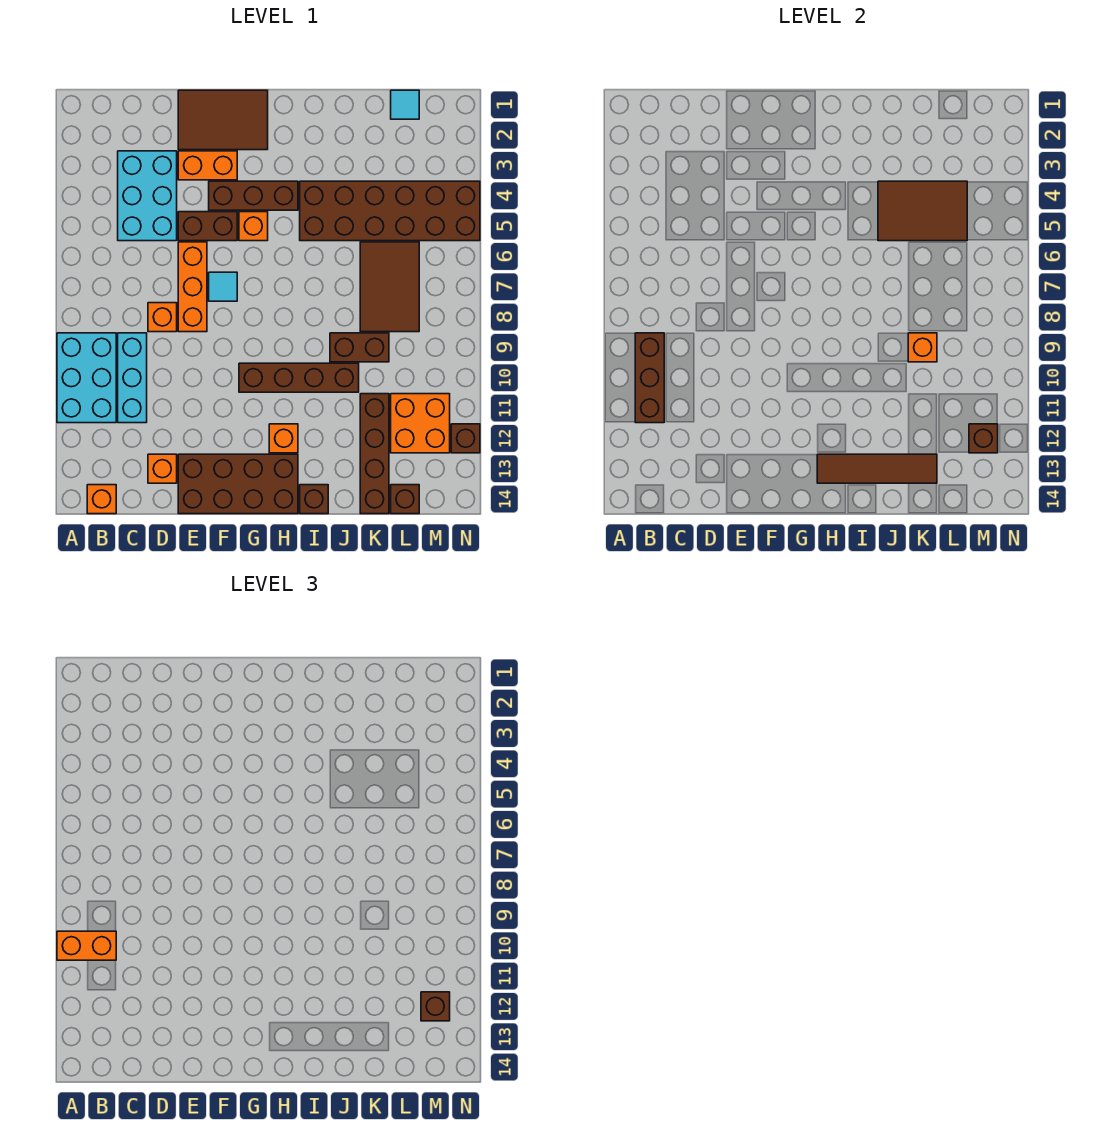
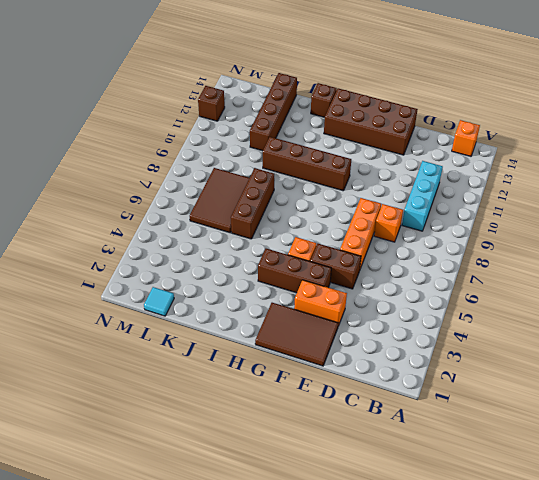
brown brick J6:J8 level 1 -> brown brick B9:B11 level 2
none -> cyan brick A9:B11 level 1
none -> cyan brick C3:D5 level 1
none -> orange brick D13 level 1
none -> cyan tile F7 level 1

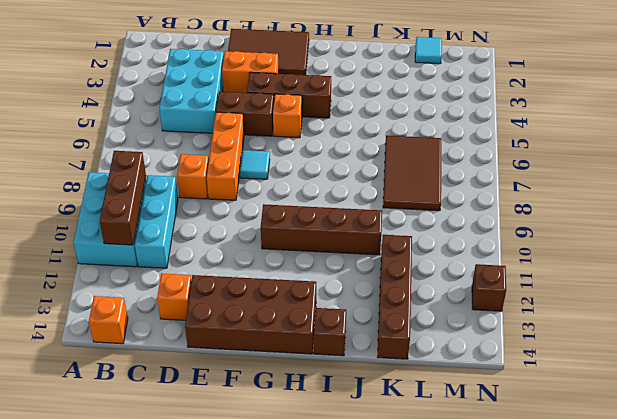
none -> orange brick H12 level 1
none -> brown brick I4:N5 level 1
none -> brown brick J9:K9 level 1
none -> orange brick L11:M12 level 1

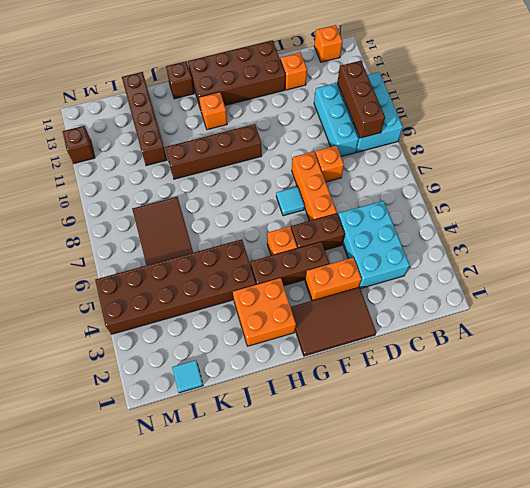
orange brick H2:I3 level 1 -> orange brick L11:M12 level 1
none -> brown brick J9:K9 level 1
none -> brown brick L14 level 1
none -> brown tile H13:K13 level 2
none -> brown tile J4:L5 level 2

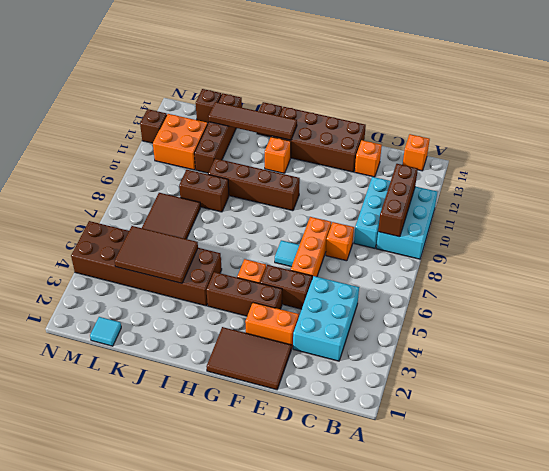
none -> orange brick K9 level 2
none -> brown brick M12 level 2
none -> orange brick A10:B10 level 3
none -> brown brick M12 level 3

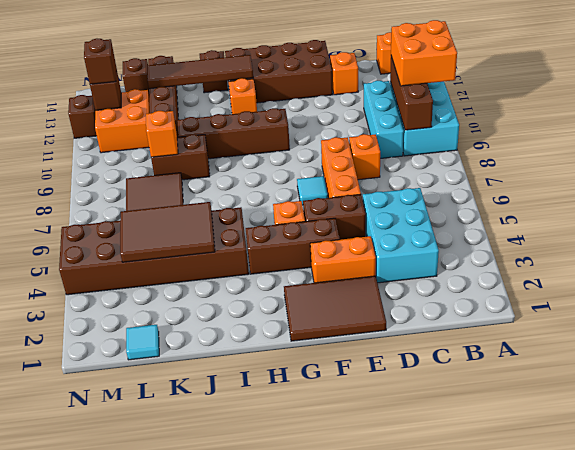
orange brick A10:B11 level 3 -> orange brick A10:B10 level 3

